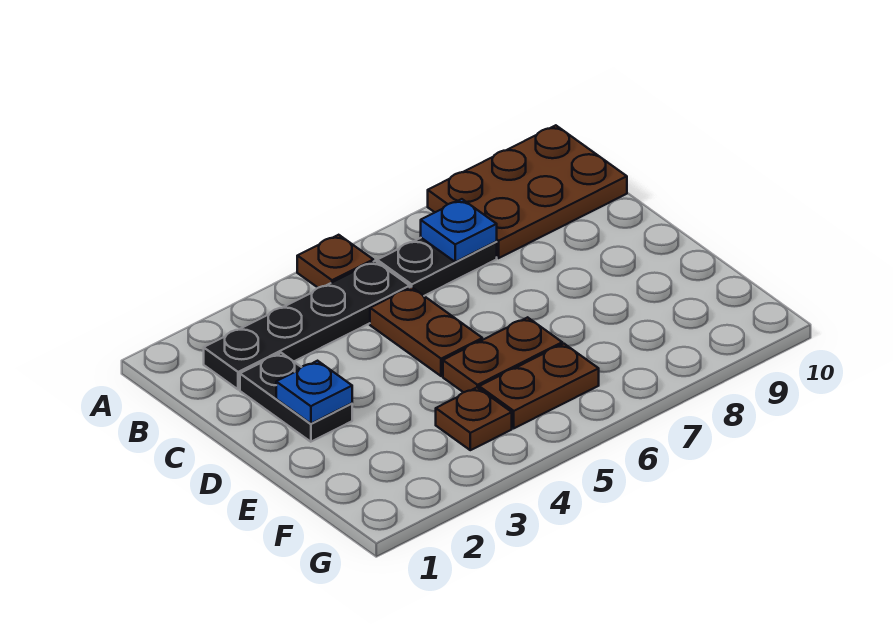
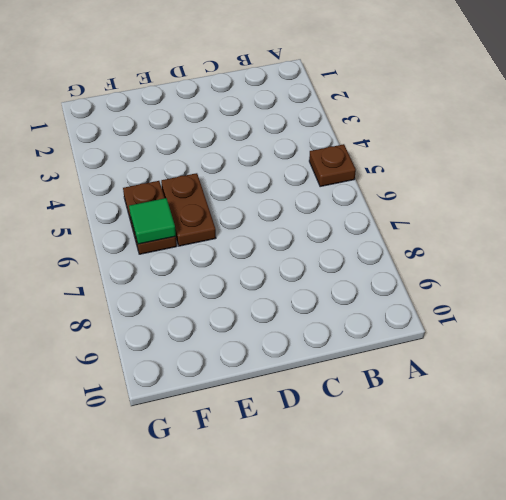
green tile F6 level 2 -> none
none -> brown plate A8:B10 level 1
none -> black plate B2:B5 level 1

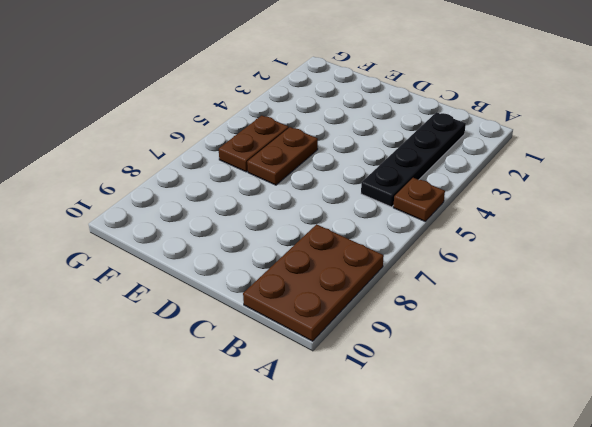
none -> black plate B6:B7 level 1
none -> black plate C2:D2 level 1

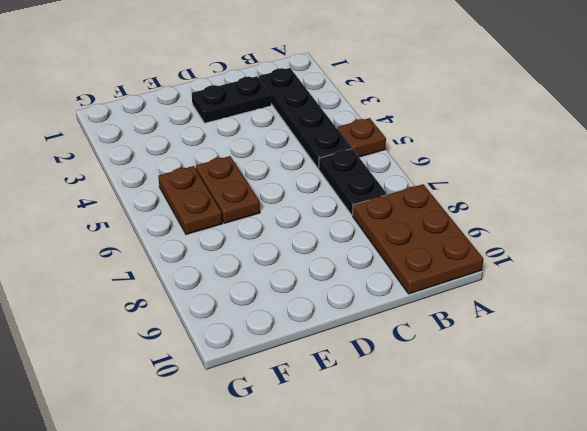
none -> brown plate C5:D5 level 1
none -> brown plate F4 level 1

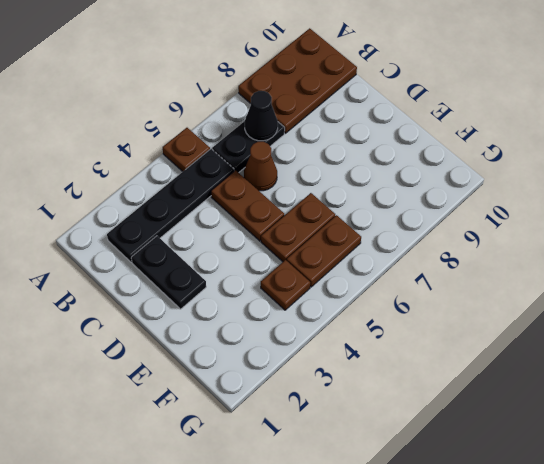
black cone B7 level 2 -> blue plate B7 level 2
brown cone C6 level 1 -> none
none -> blue plate D2 level 2

